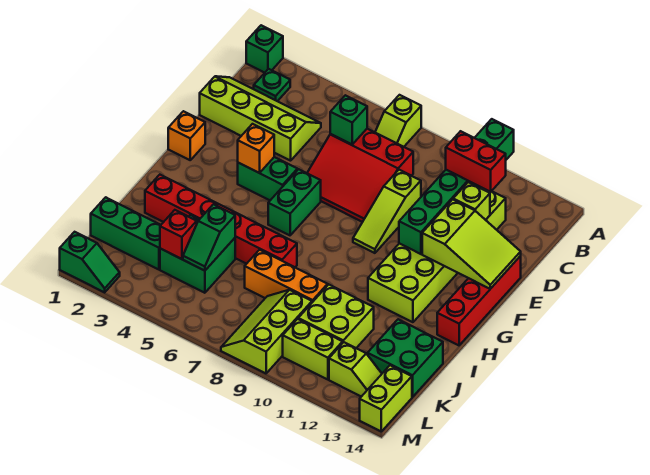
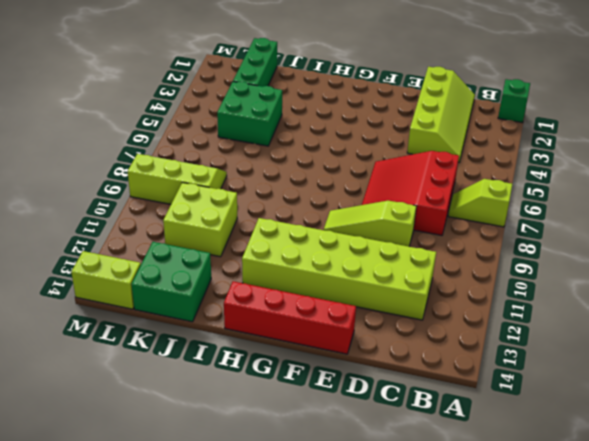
none -> green plate B2 level 1
none -> orange brick F1 level 1
none -> green brick F4:F5 level 1
none -> green brick F6:G6 level 1

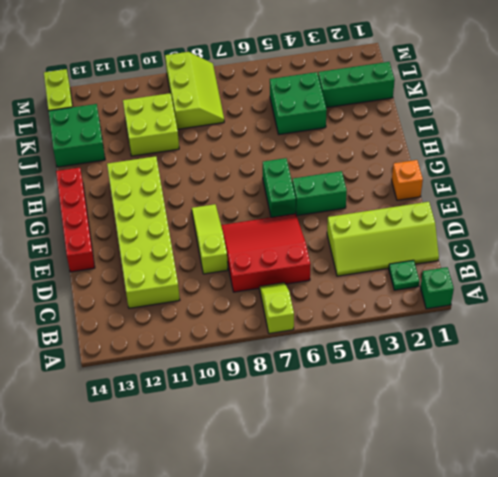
none -> red brick I2:I7 level 1
none -> orange brick J7:J9 level 1
none -> lime brick L10:L11 level 1
none -> lime slope L12:L13 level 1 top 12

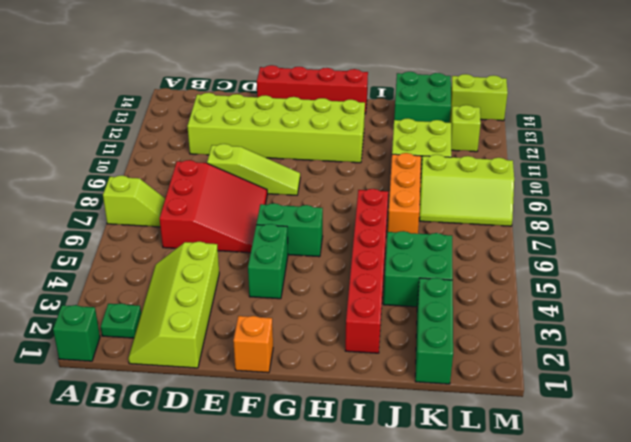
none -> lime brick L10:L11 level 1
none -> green slope M1:M2 level 1 top 1
none -> green brick A11:F11 level 2
none -> green brick C6 level 2

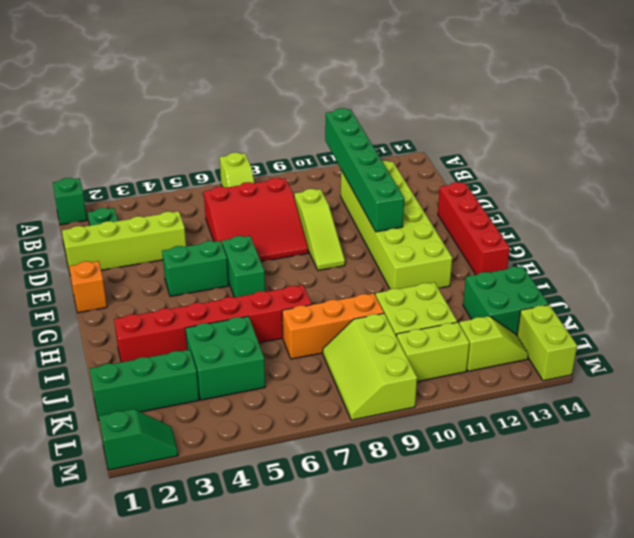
none -> green brick C6 level 2
none -> lime brick D12 level 2
none -> lime slope E12:F14 level 2 top 12
none -> orange brick F4 level 2

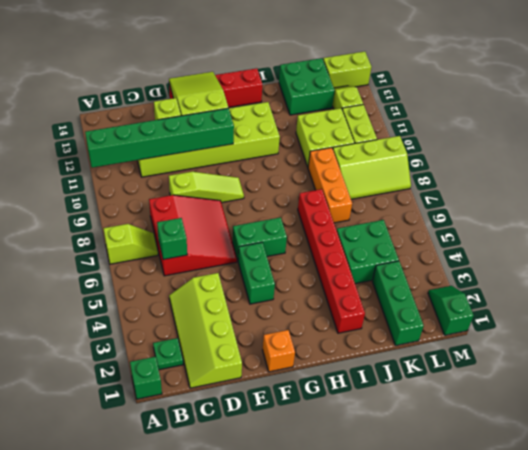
none -> orange brick F4 level 2
none -> green slope J5:K5 level 2 top J
none -> red brick K4 level 2
none -> red brick C11:C12 level 3

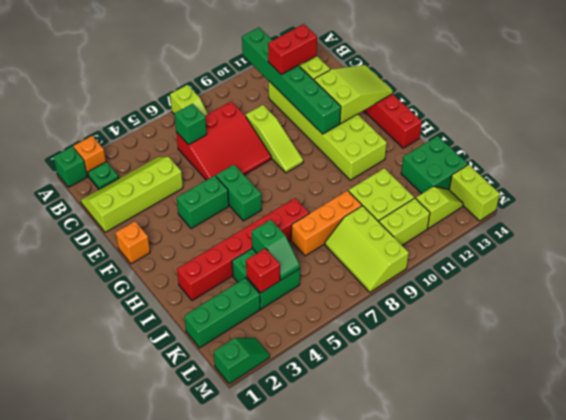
orange brick A2 level 1 -> orange brick F4 level 2

